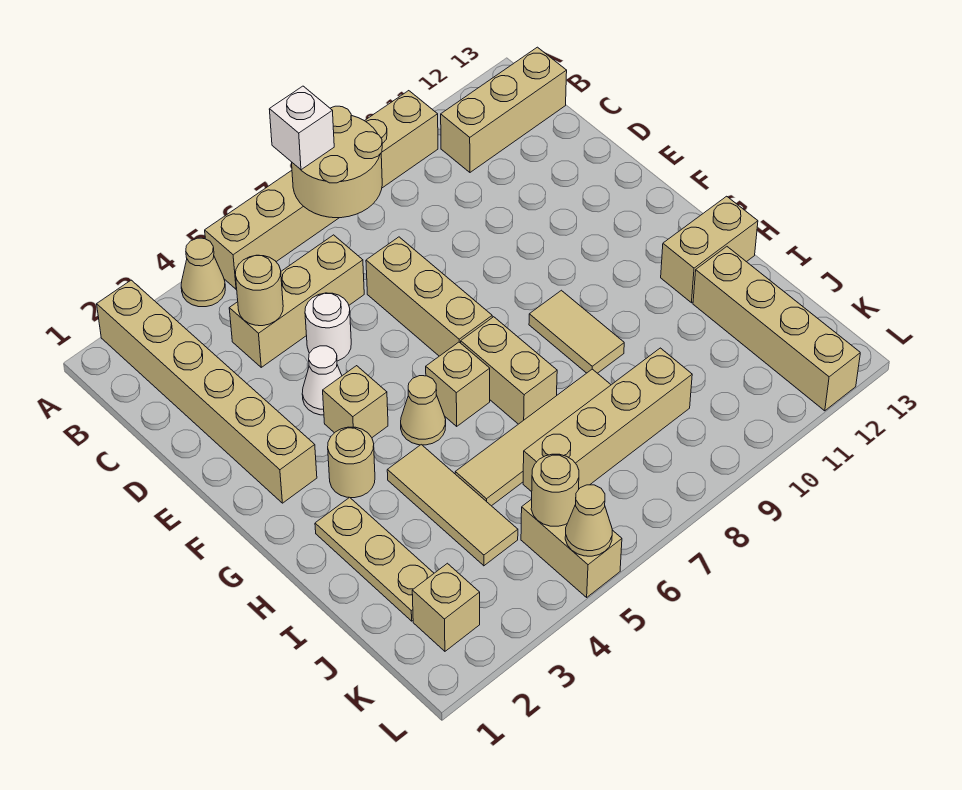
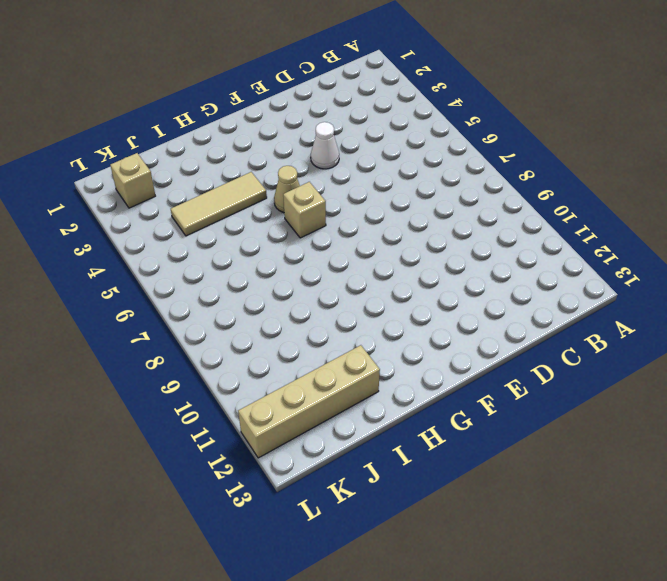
none -> tan brick A2:F2 level 1
none -> tan cone A4 level 1
none -> tan brick A5:A10 level 1

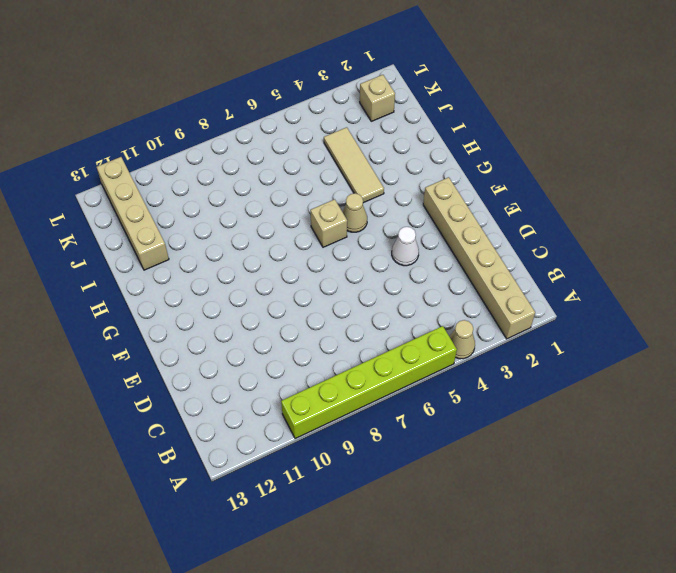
lime brick A5:A10 level 1 -> tan brick A5:A10 level 1
none -> tan brick B11:B13 level 1
none -> tan brick C4:C6 level 1
none -> white round brick D5 level 1

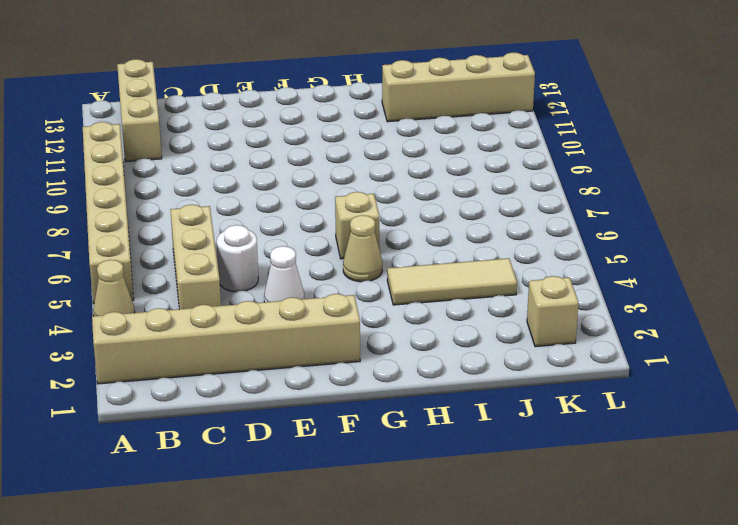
none -> tan brick D7:F7 level 1
none -> tan brick F4 level 1
none -> tan round brick G3 level 1

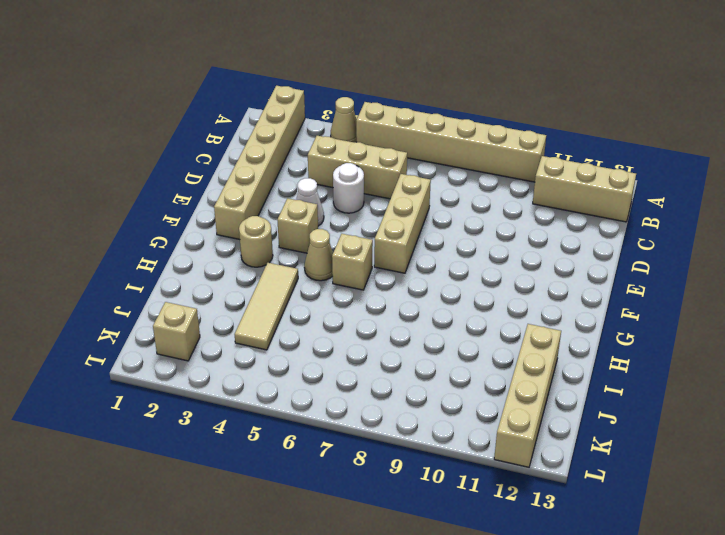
none -> tan brick G7:H7 level 1
none -> tan tile G9:H9 level 1
none -> tan plate H2:J2 level 1

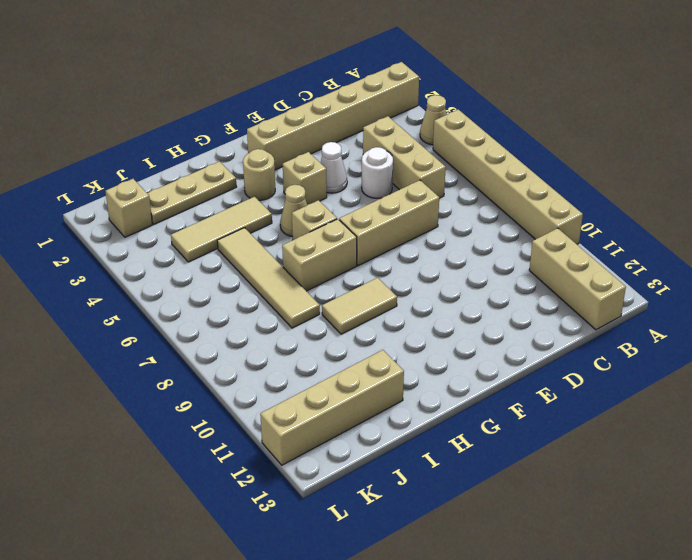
none -> tan brick H12:H13 level 1
none -> tan brick J6:J9 level 1
none -> tan brick K5:L5 level 1

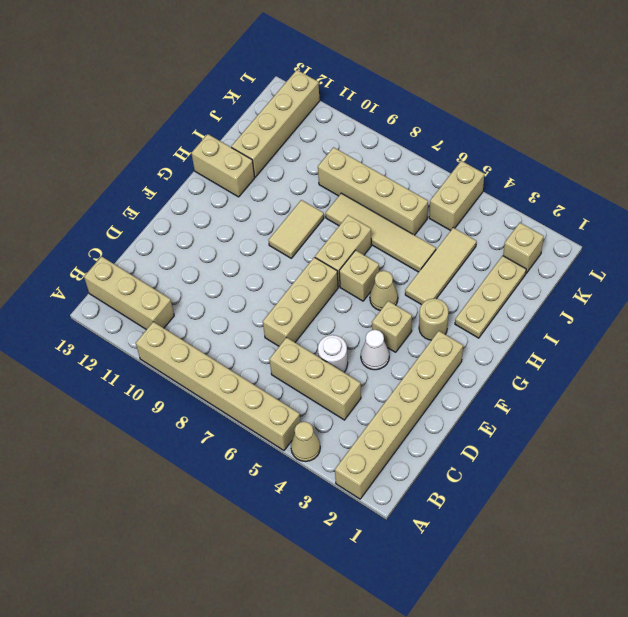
none -> tan round brick A7:B8 level 2
none -> tan round brick C4 level 2
none -> tan round brick K5 level 2

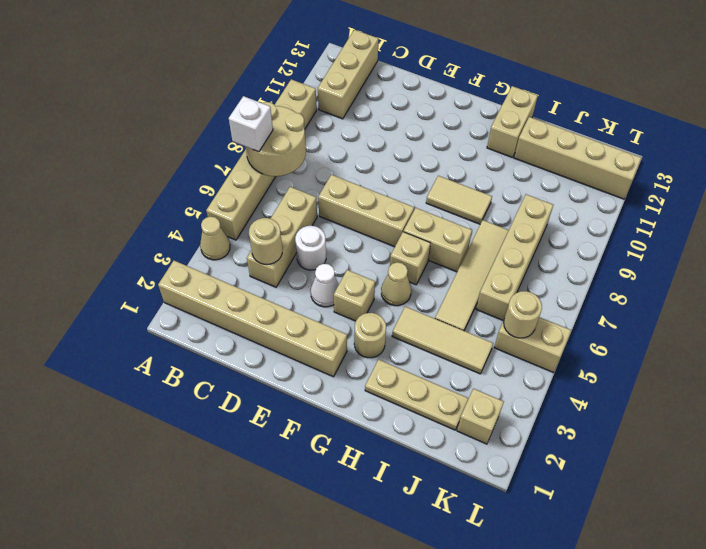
none -> tan cone L5 level 2

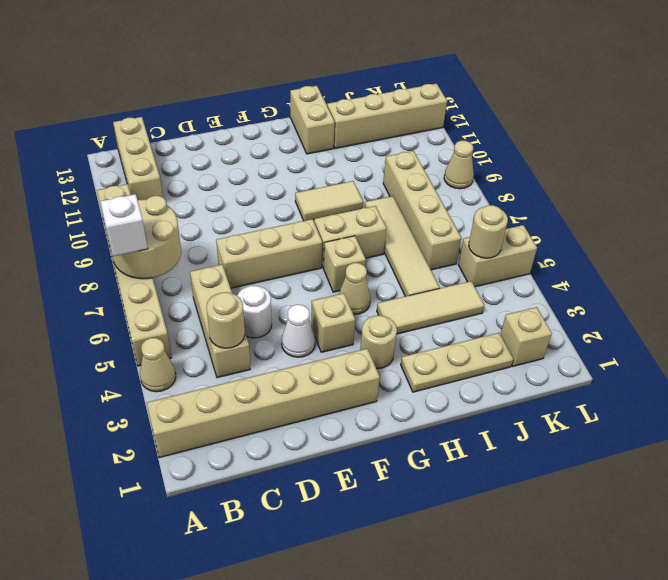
tan cone L9 level 1 -> tan cone L5 level 2

